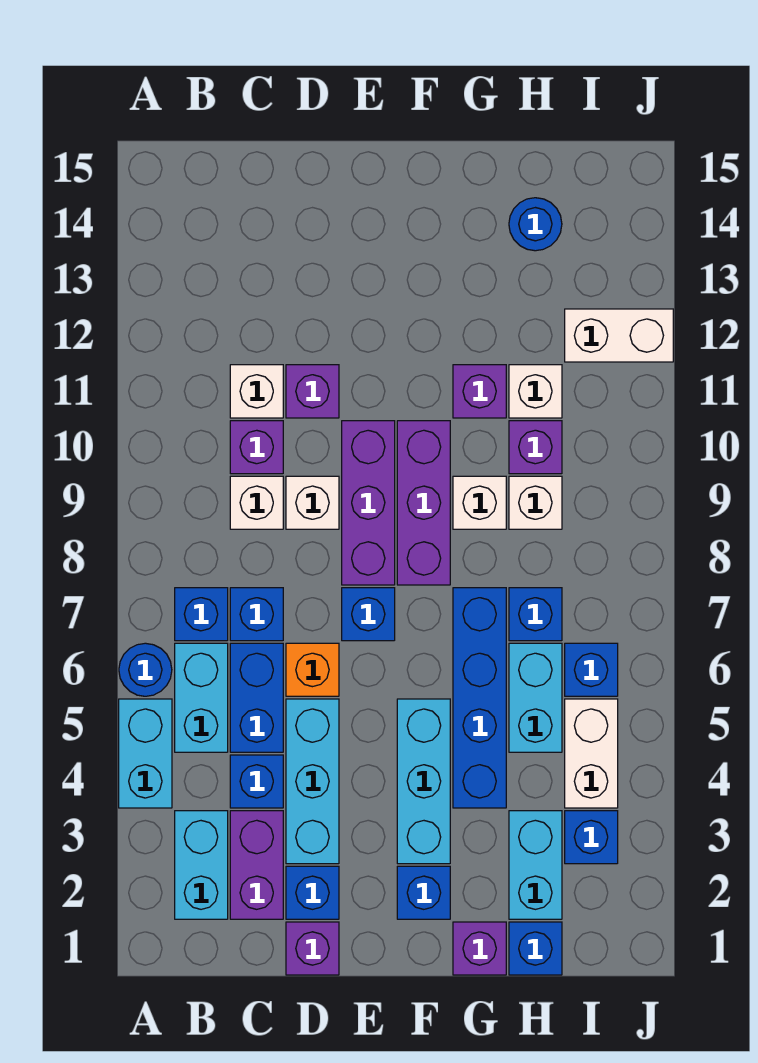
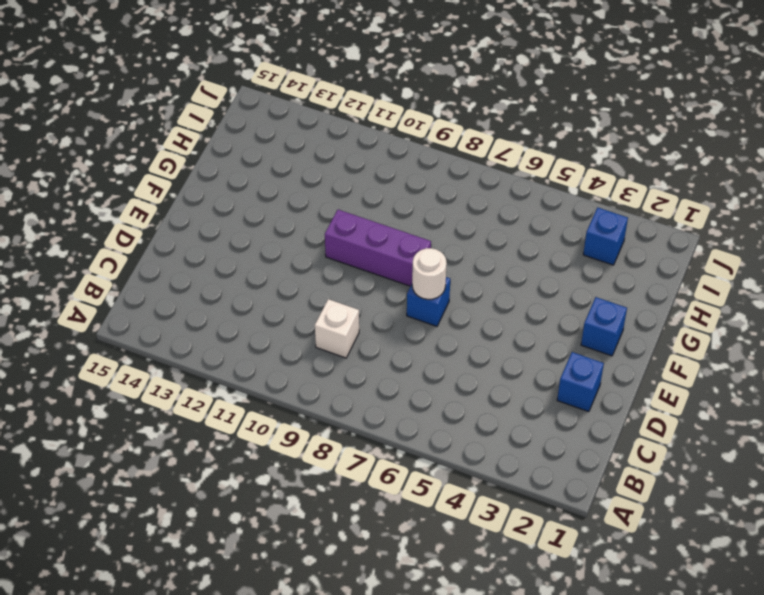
white round brick E7 level 2 -> none
none -> cyan brick A4:A5 level 1
none -> blue round brick A6 level 1
none -> cyan brick B2:B3 level 1
none -> cyan brick B5:B6 level 1

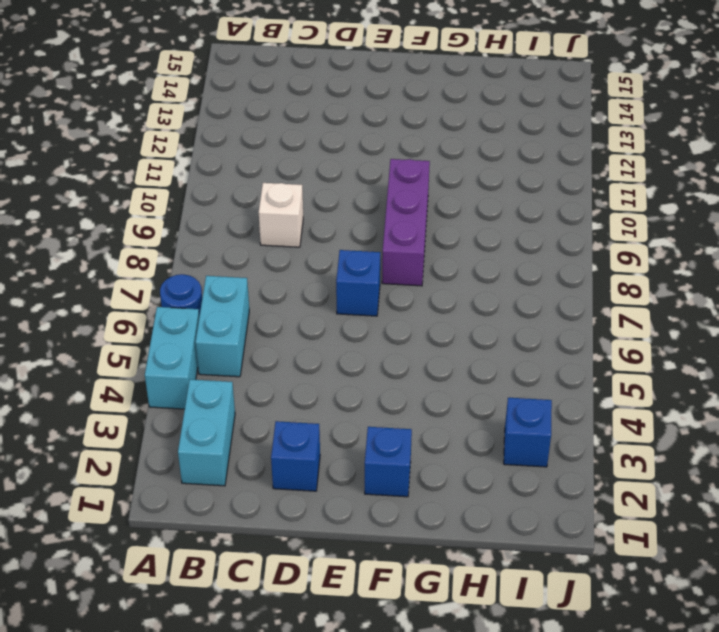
none -> blue brick B7 level 1
none -> purple brick C2:C3 level 1
none -> blue brick C4 level 1
none -> blue brick C5:C6 level 1

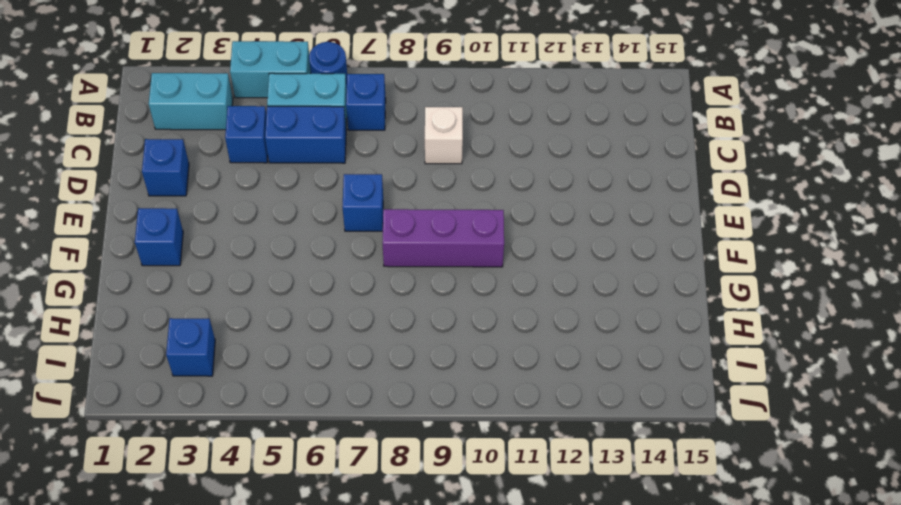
none -> purple brick C2:C3 level 1
none -> blue brick C7 level 1
none -> purple brick C10 level 1
none -> white brick C11 level 1

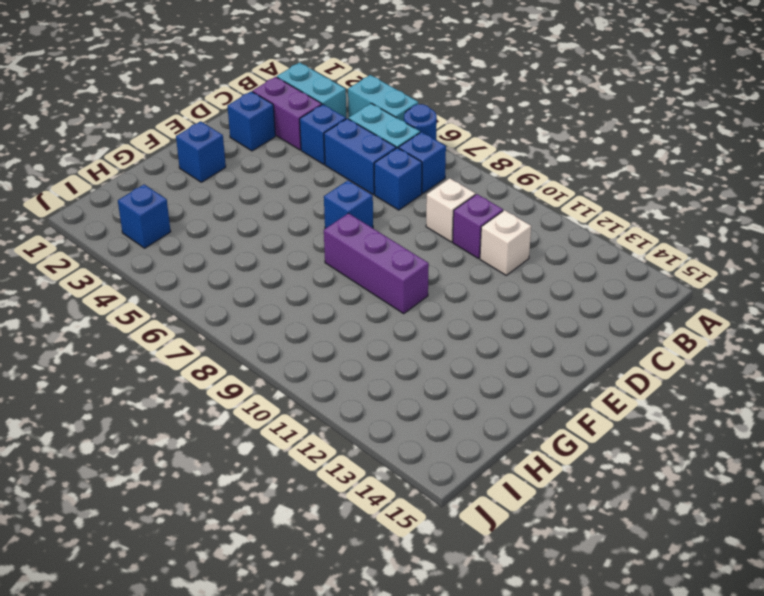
none -> purple brick D1 level 1
none -> cyan brick D3:D5 level 1
none -> orange brick D6 level 1
none -> white brick D9 level 1

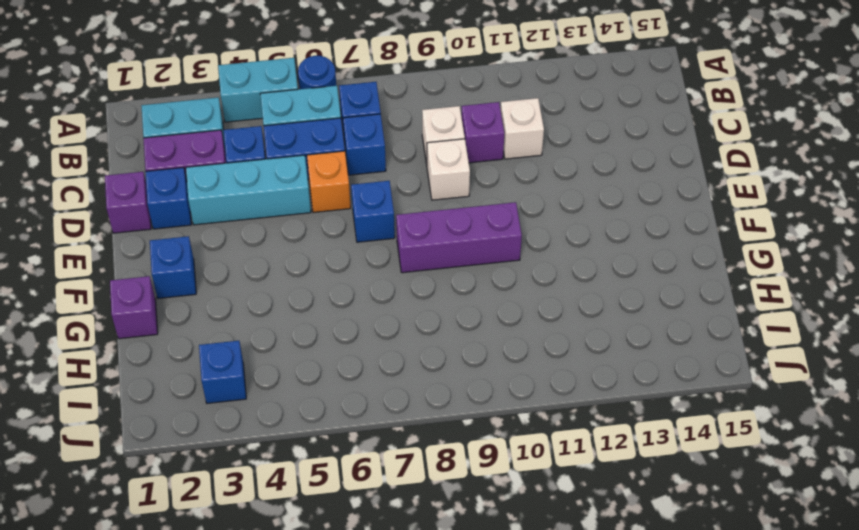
none -> purple brick D11 level 1
none -> purple brick E8:E10 level 1
none -> cyan brick F3:F5 level 1
none -> blue brick G4:G7 level 1

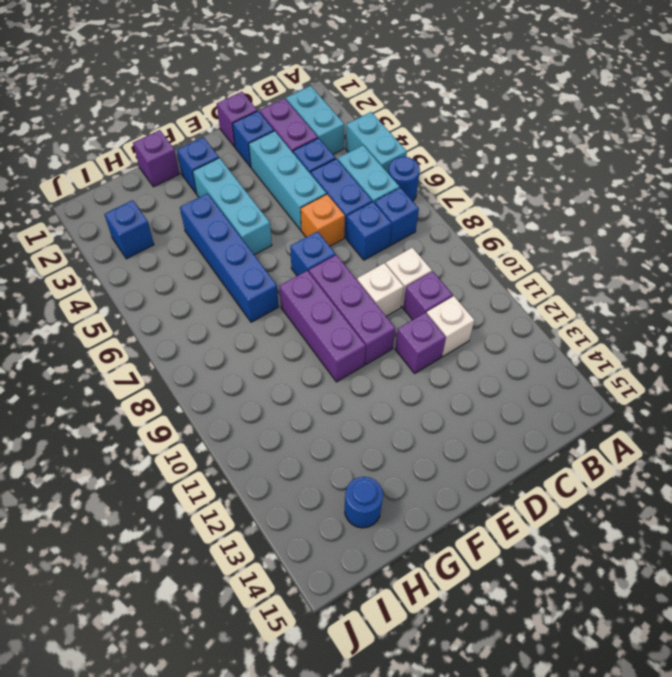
none -> white brick G9 level 1
none -> purple brick G11 level 1
none -> blue brick H1 level 1
none -> cyan brick H2:H3 level 1

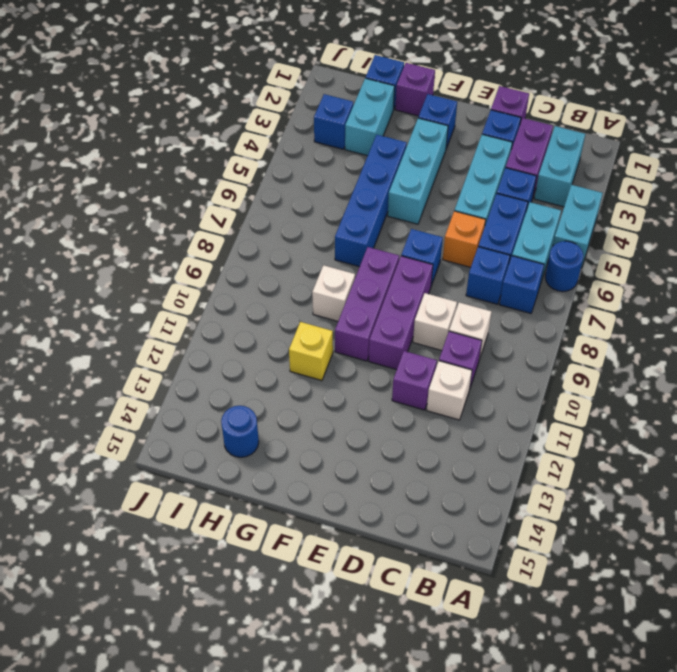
yellow brick G11 level 1 -> purple brick G11 level 1
none -> cyan brick H5:H6 level 1
none -> blue brick H7 level 1
none -> white brick H9 level 1
none -> purple brick H10 level 1

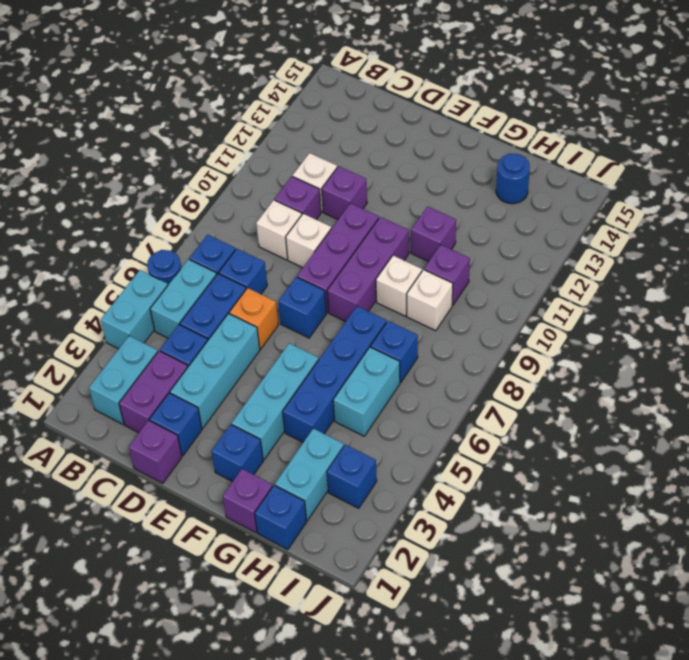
none -> white brick H11 level 1
none -> white brick I4:I5 level 1
none -> blue brick I6 level 1
none -> white brick I12:J12 level 1

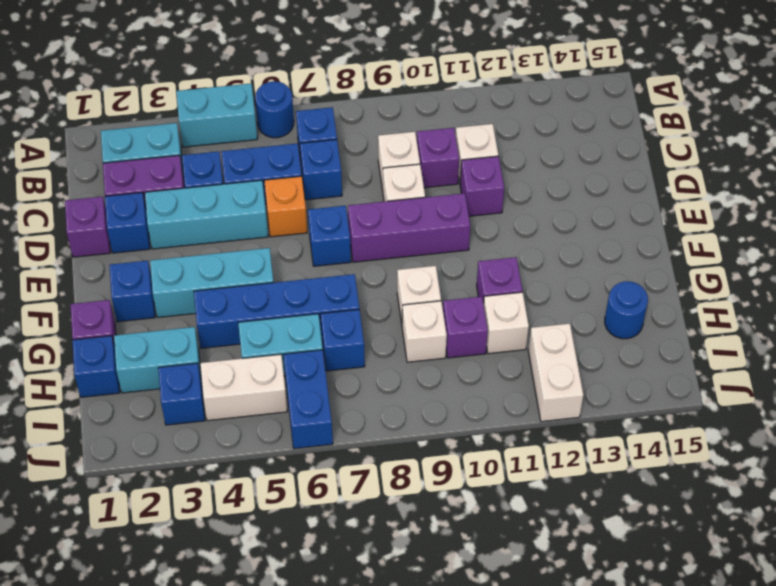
blue brick I6:J6 level 1 -> blue brick I6 level 1
none -> cyan brick B5:B6 level 1
none -> purple brick F8:F10 level 1

